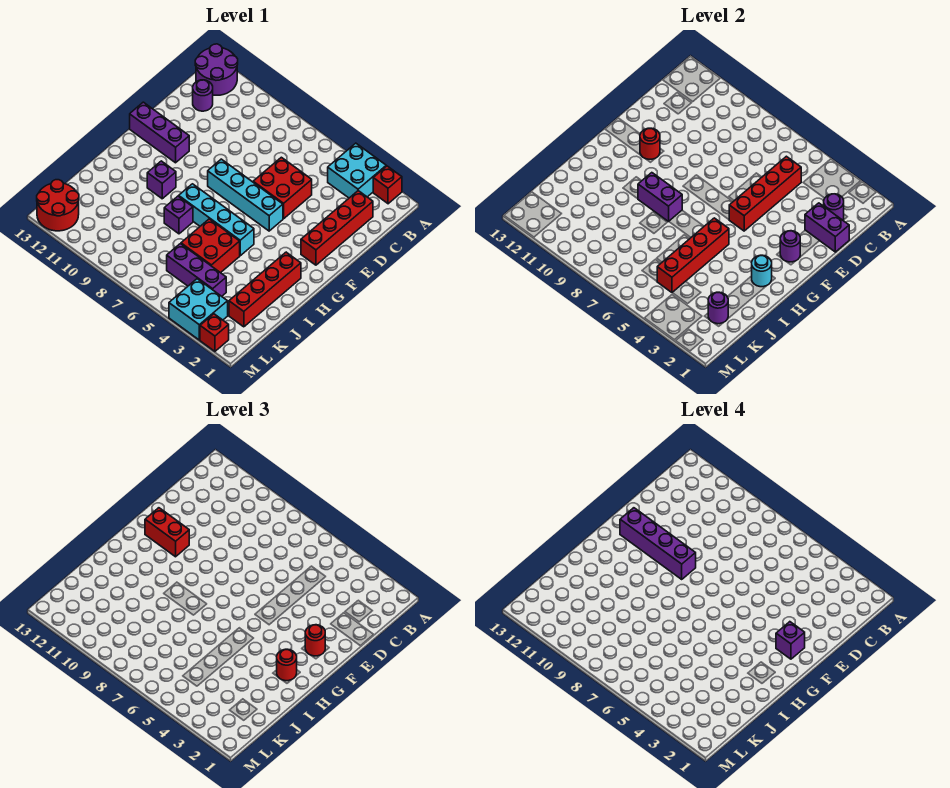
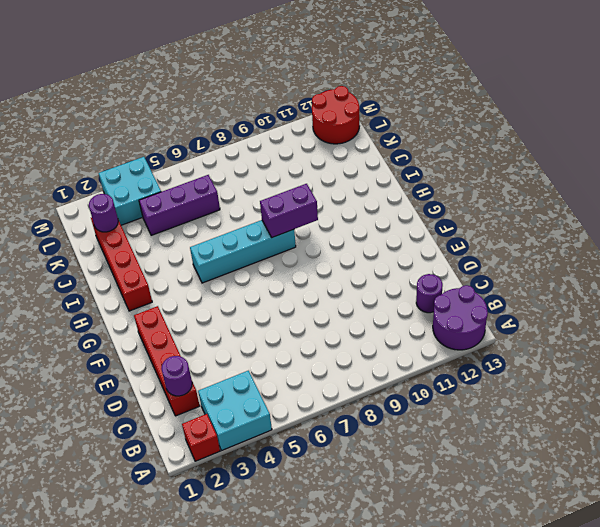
none -> red brick D5:E6 level 1
none -> cyan brick F5:F8 level 1
none -> purple brick F11:F13 level 1
none -> purple brick H10 level 1

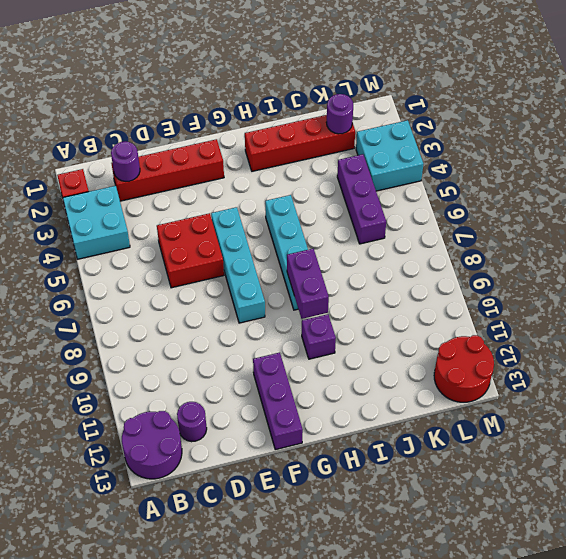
none -> red brick I5:J6 level 1
none -> purple brick I8 level 1
none -> red brick M2 level 1
none -> red brick C5:F5 level 2

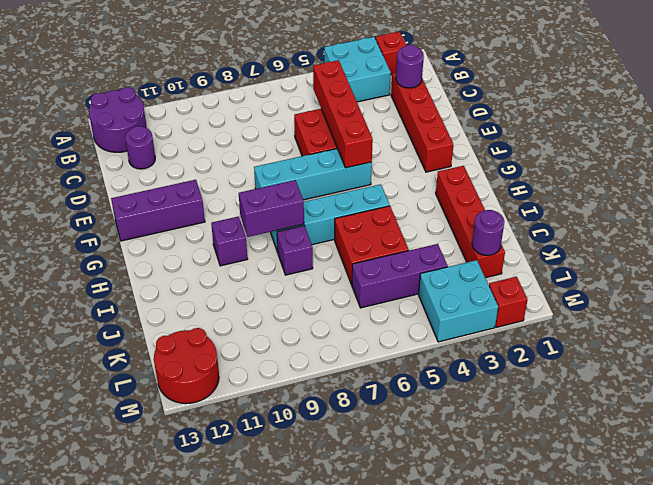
none -> purple brick D1:D2 level 2
none -> purple round brick F2 level 2
none -> red round brick F11 level 2
none -> cyan round brick H2 level 2

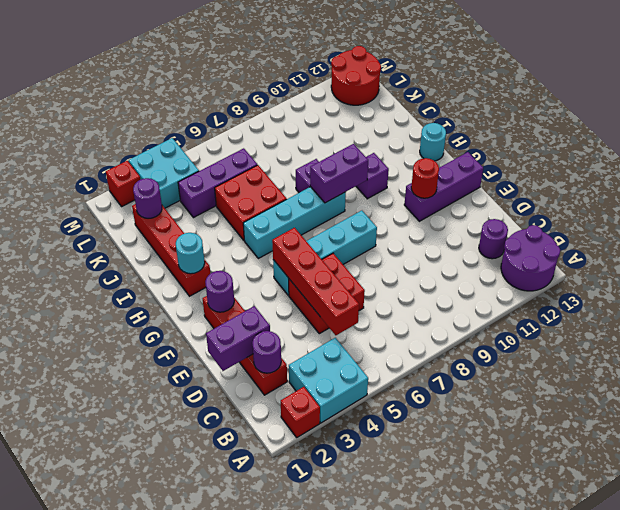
cyan round brick H13 level 1 -> none
none -> red brick H5:K5 level 2
none -> red round brick F2 level 3
none -> red brick F11:F12 level 3
none -> red round brick H2 level 3

